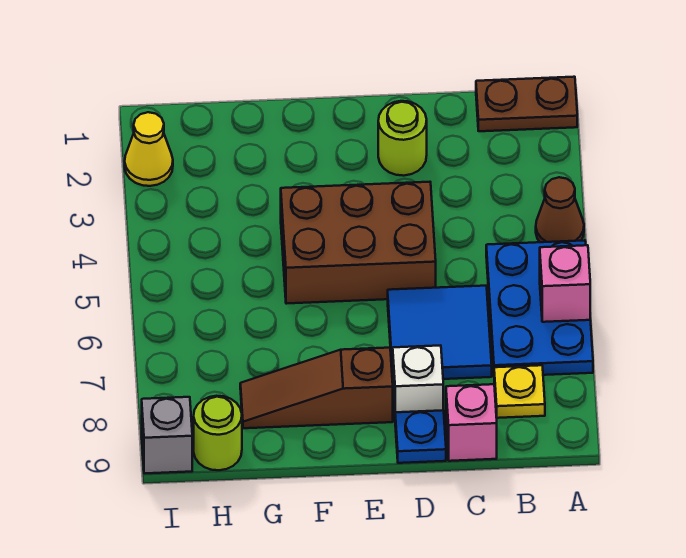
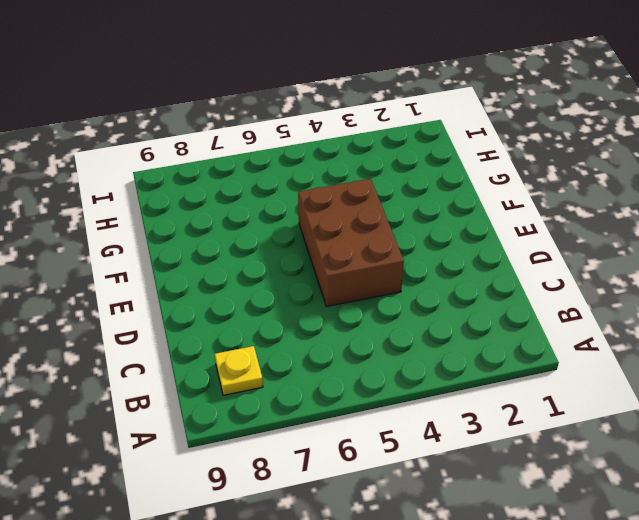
none -> brown plate A1:B1 level 1
none -> brown cone A4 level 1
none -> blue plate A5:B7 level 1

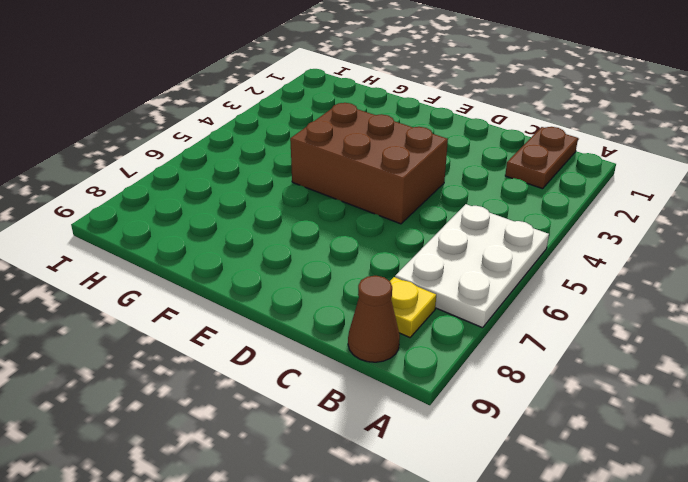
white plate A5:B7 level 1 -> blue plate A5:B7 level 1
brown plate B1:B2 level 1 -> brown plate A1:B1 level 1
brown cone B9 level 1 -> brown cone A4 level 1
none -> blue tile C6:D7 level 1
none -> pink brick C9 level 1
none -> lime round brick D2 level 1

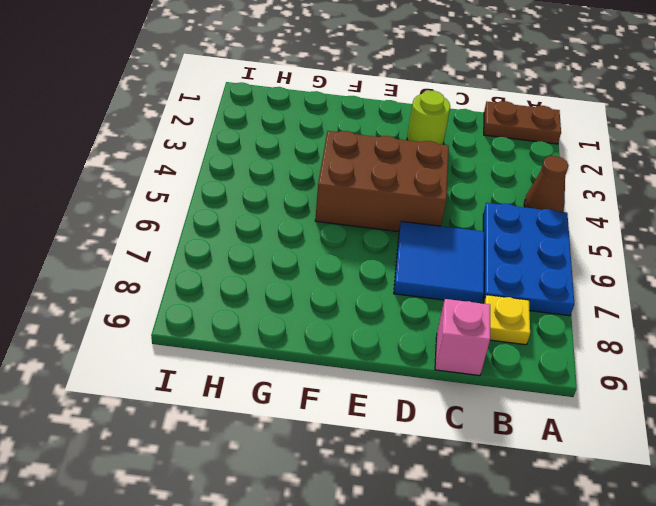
none -> white brick D8 level 1
none -> blue plate D9 level 1
none -> brown slope E8:G8 level 1 top E

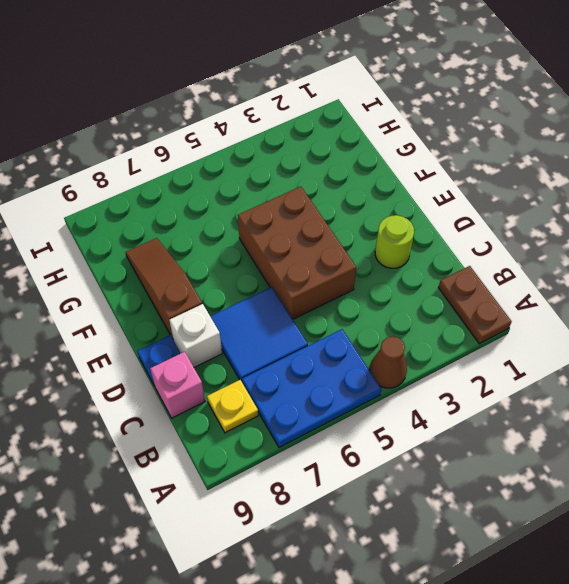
none -> lime round brick H9 level 1
none -> yellow cone I2 level 1
none -> grey brick I9 level 1

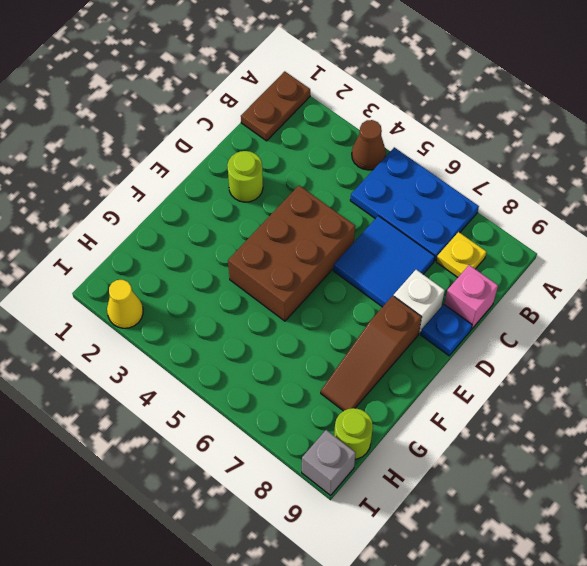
none -> pink brick A6 level 2

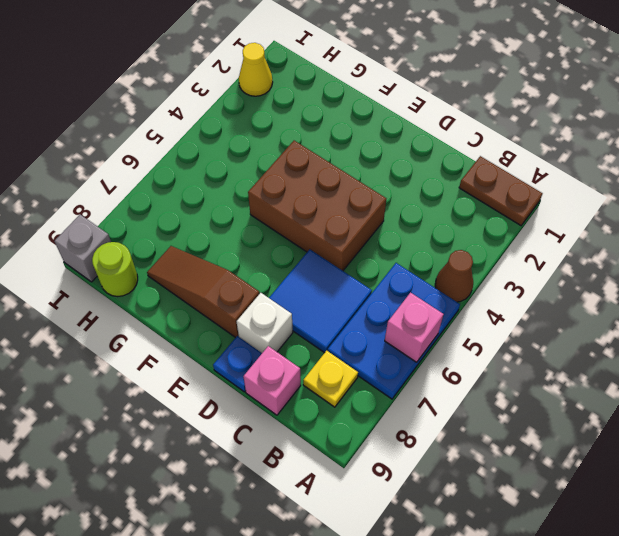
none -> lime round brick D2 level 1

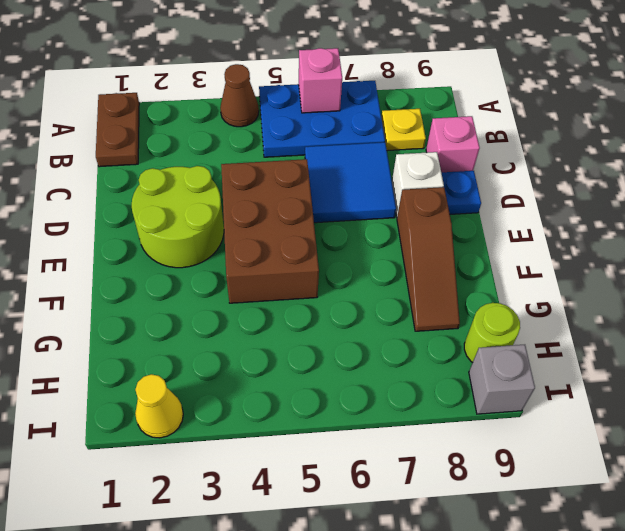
lime round brick D2:E3 level 1 -> lime round brick D2 level 1

